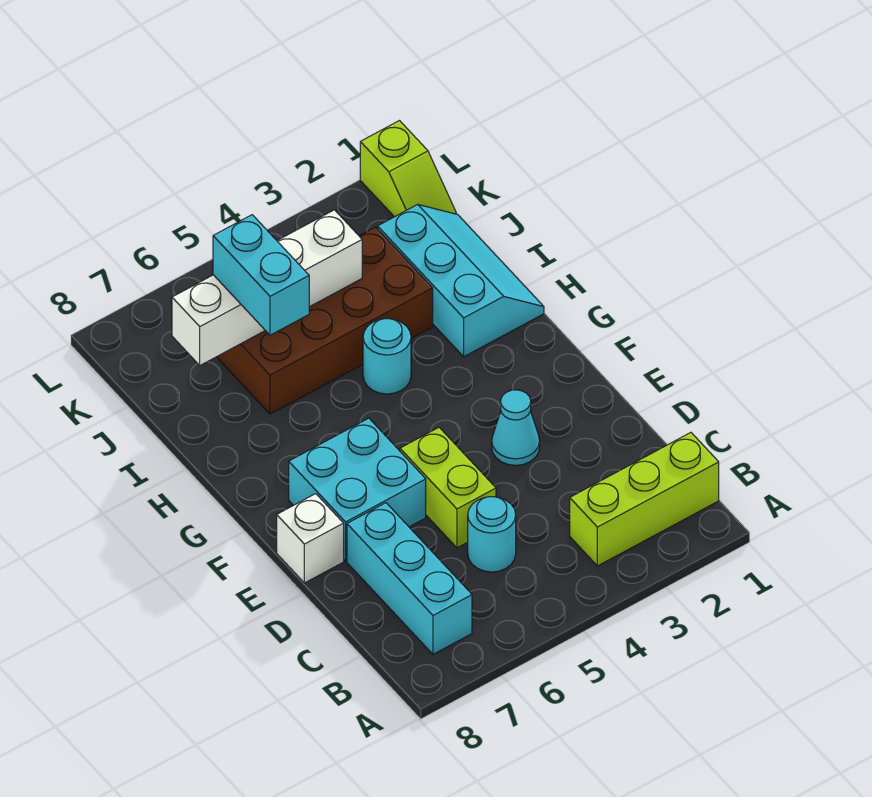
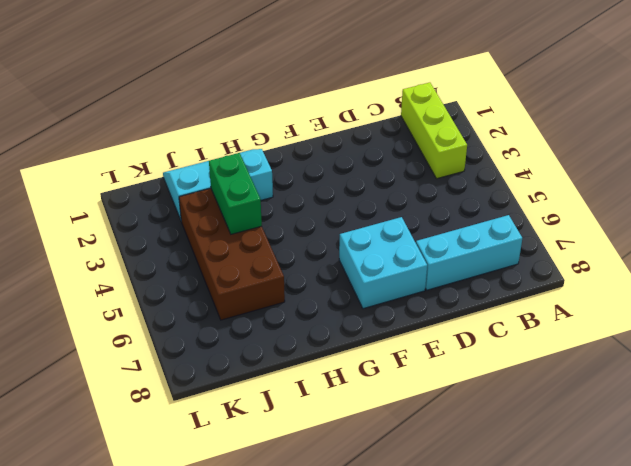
green brick I3:I4 level 2 -> none
none -> cyan round brick C5 level 1
none -> lime brick D5:E5 level 1
none -> cyan cone E3 level 1

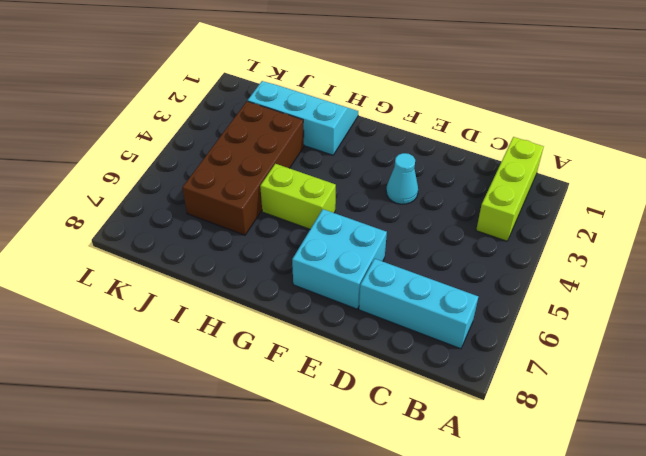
lime brick G5:H5 level 1 -> lime brick D5:E5 level 1
none -> cyan round brick C5 level 1
none -> white brick E8 level 1
none -> cyan round brick H4 level 1

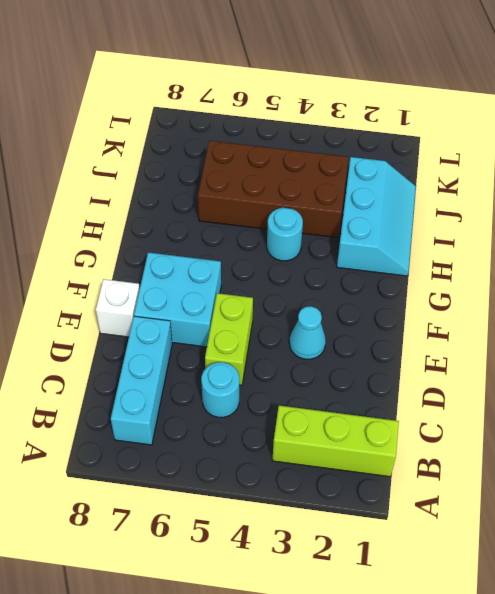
none -> lime slope K1:L1 level 1 top L
none -> white brick J4:J7 level 2
none -> cyan brick I6:J6 level 3

